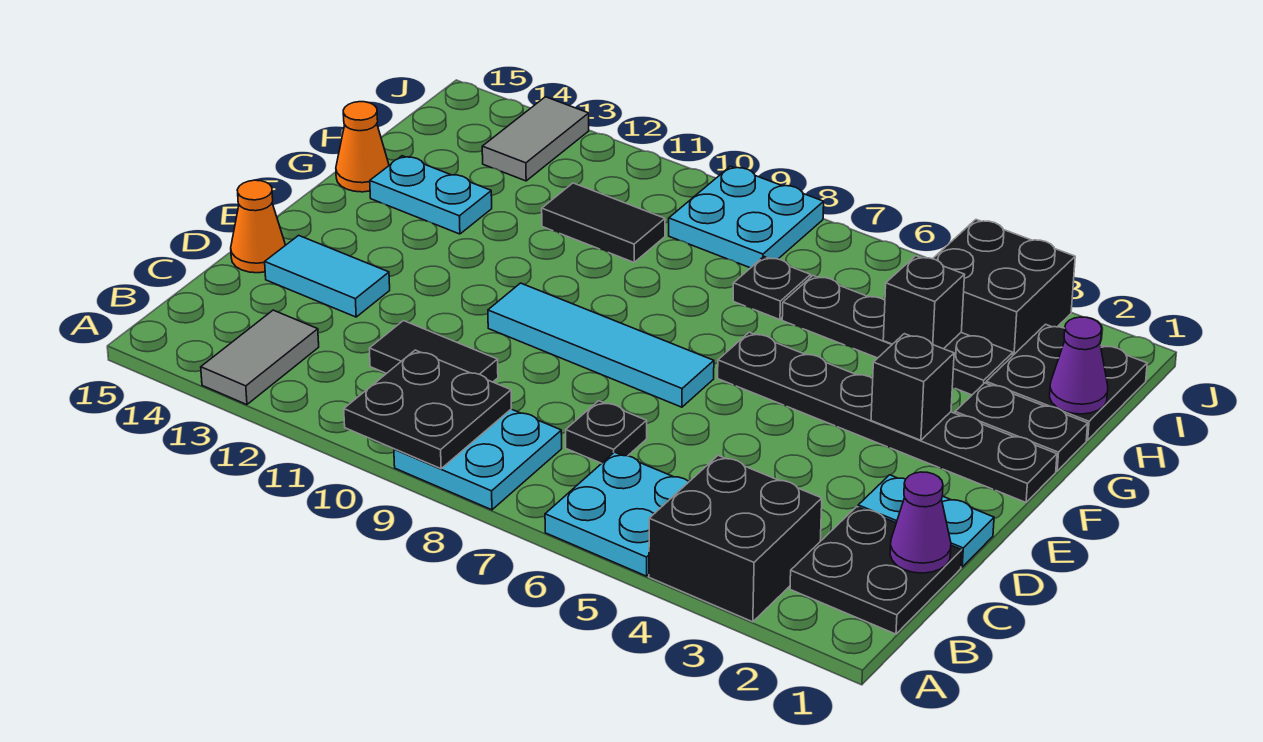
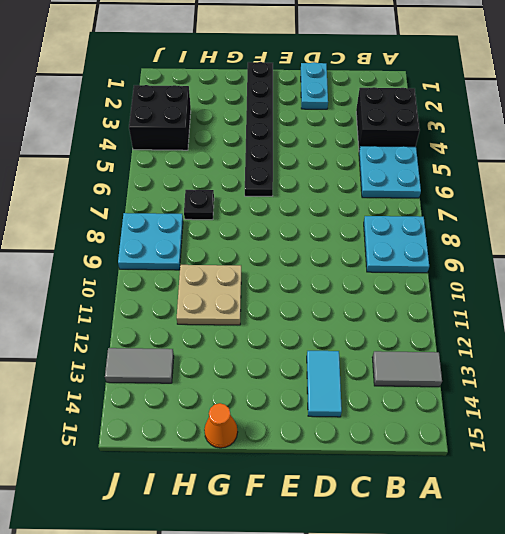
tan plate G10:H11 level 1 -> black tile H10:H11 level 1
none -> black plate B1:C2 level 1
none -> black plate C7 level 1
none -> black tile C10:C11 level 1

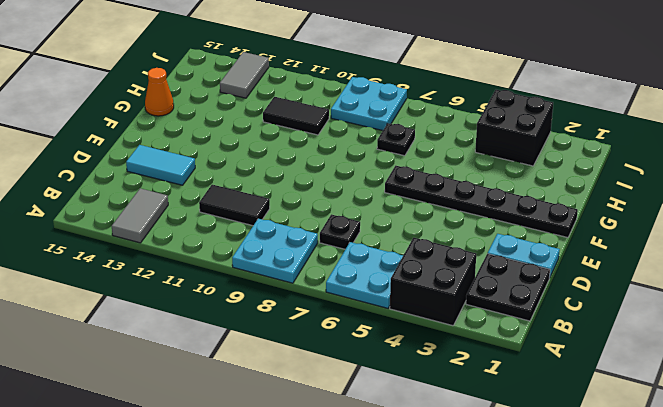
none -> orange cone D15 level 1
none -> cyan tile E7:E10 level 1
none -> black plate G1:G2 level 1

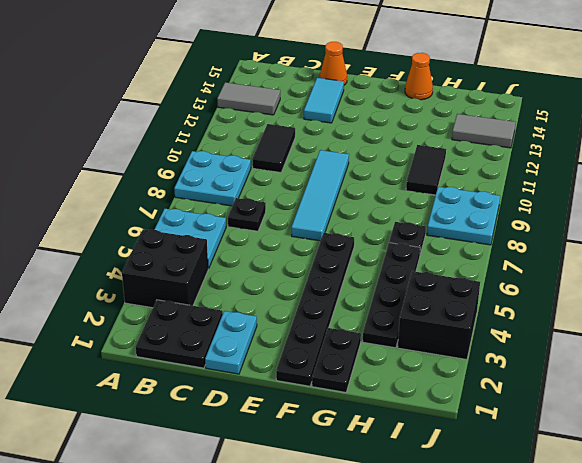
none -> cyan plate G13:G14 level 1
none -> black plate H1:I2 level 1
none -> black plate A9:B10 level 2

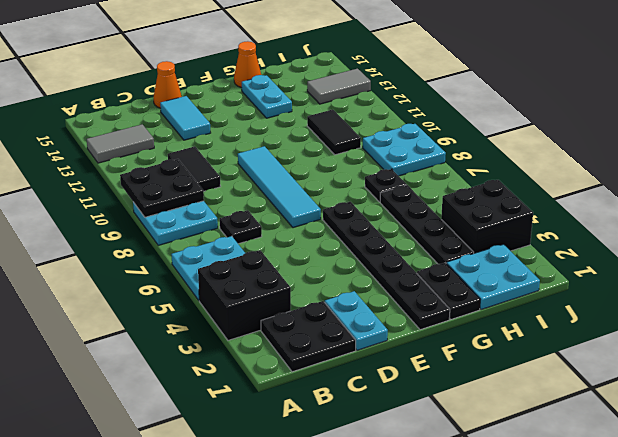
cyan plate H1:I2 level 1 -> black plate H1:I2 level 1
none -> purple cone C1 level 2
none -> black brick F3 level 2
none -> purple cone H1 level 2

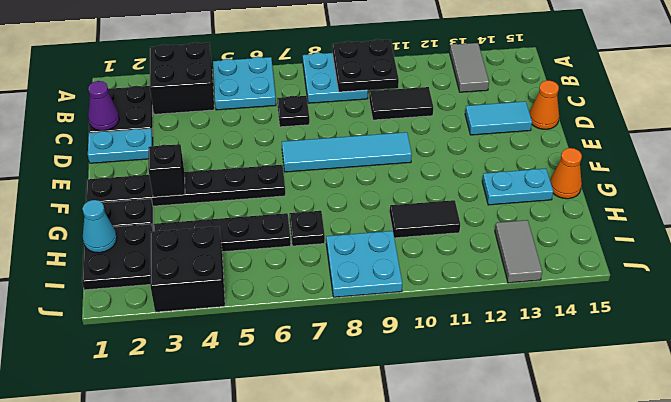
cyan cone H1 level 2 -> purple cone H1 level 2
none -> black brick H4 level 2

